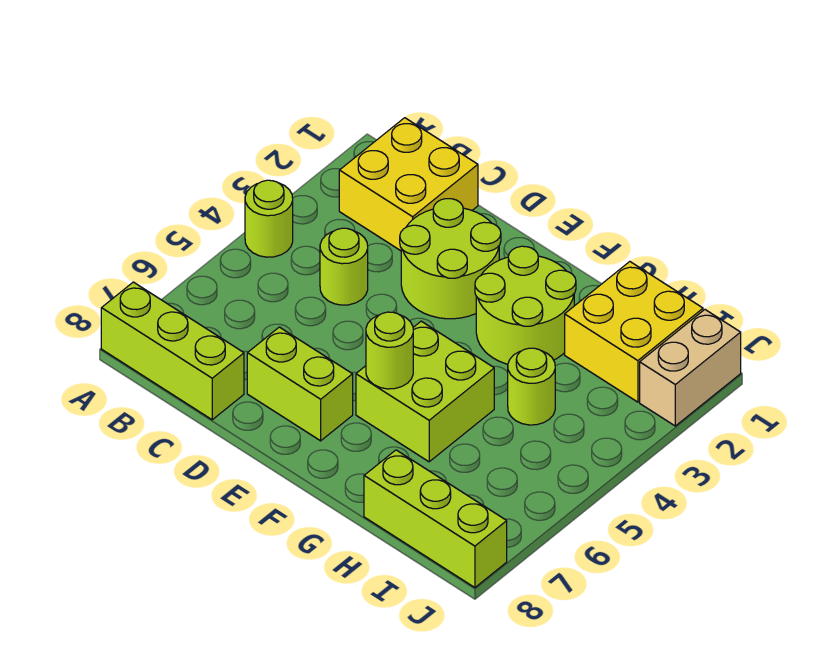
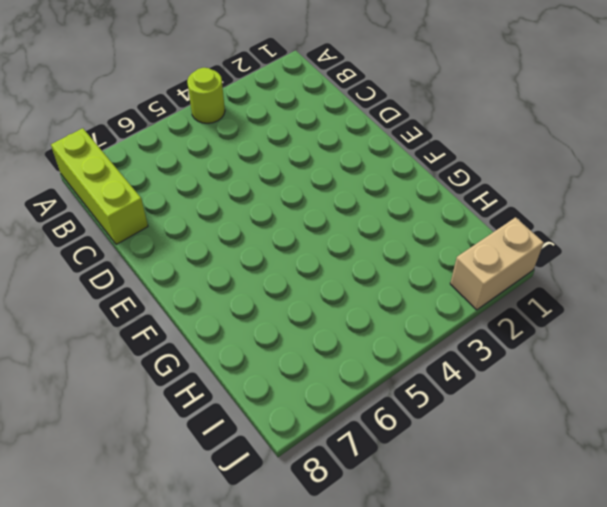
none -> yellow brick B1:C2 level 1
none -> lime round brick C4 level 1
none -> lime round brick D2:E3 level 1

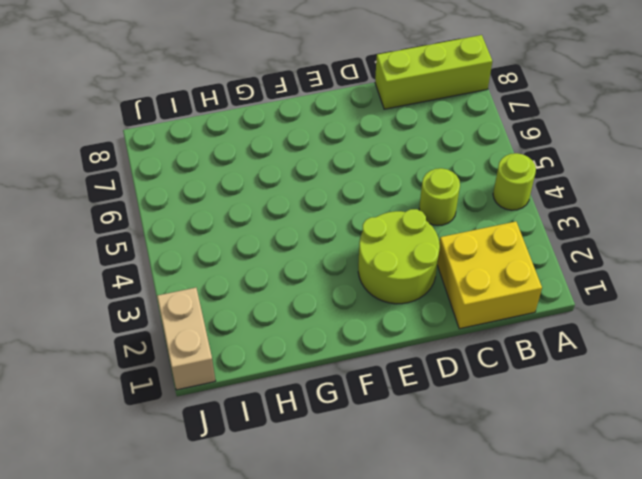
none -> lime brick D7:E7 level 1
none -> lime round brick F2:G3 level 1
none -> lime brick F5:G6 level 1

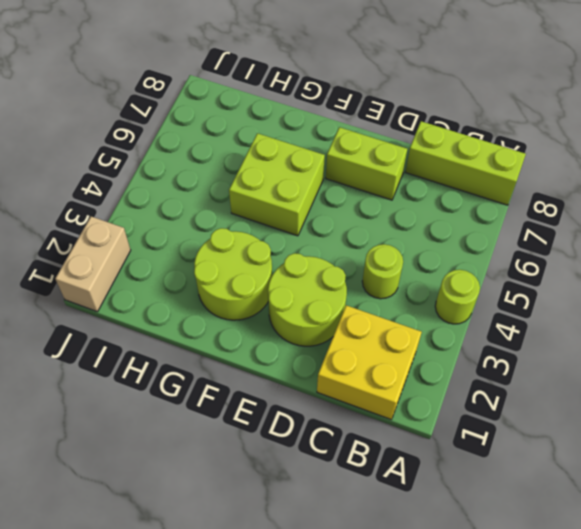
none -> yellow brick H1:I2 level 1
none -> lime round brick H4 level 1
none -> lime brick H8:J8 level 1

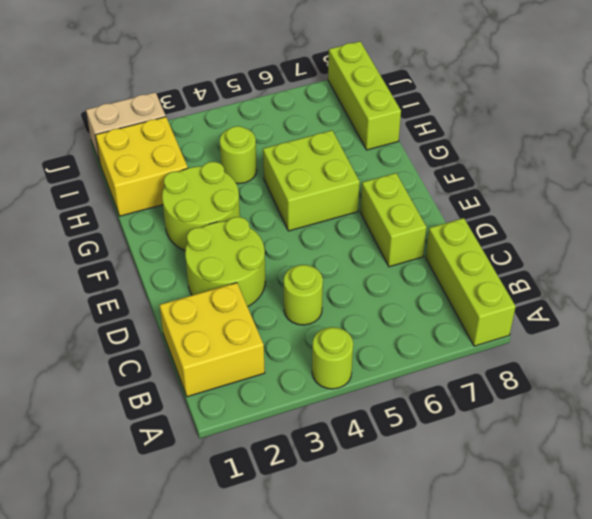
none -> lime round brick F6 level 2

